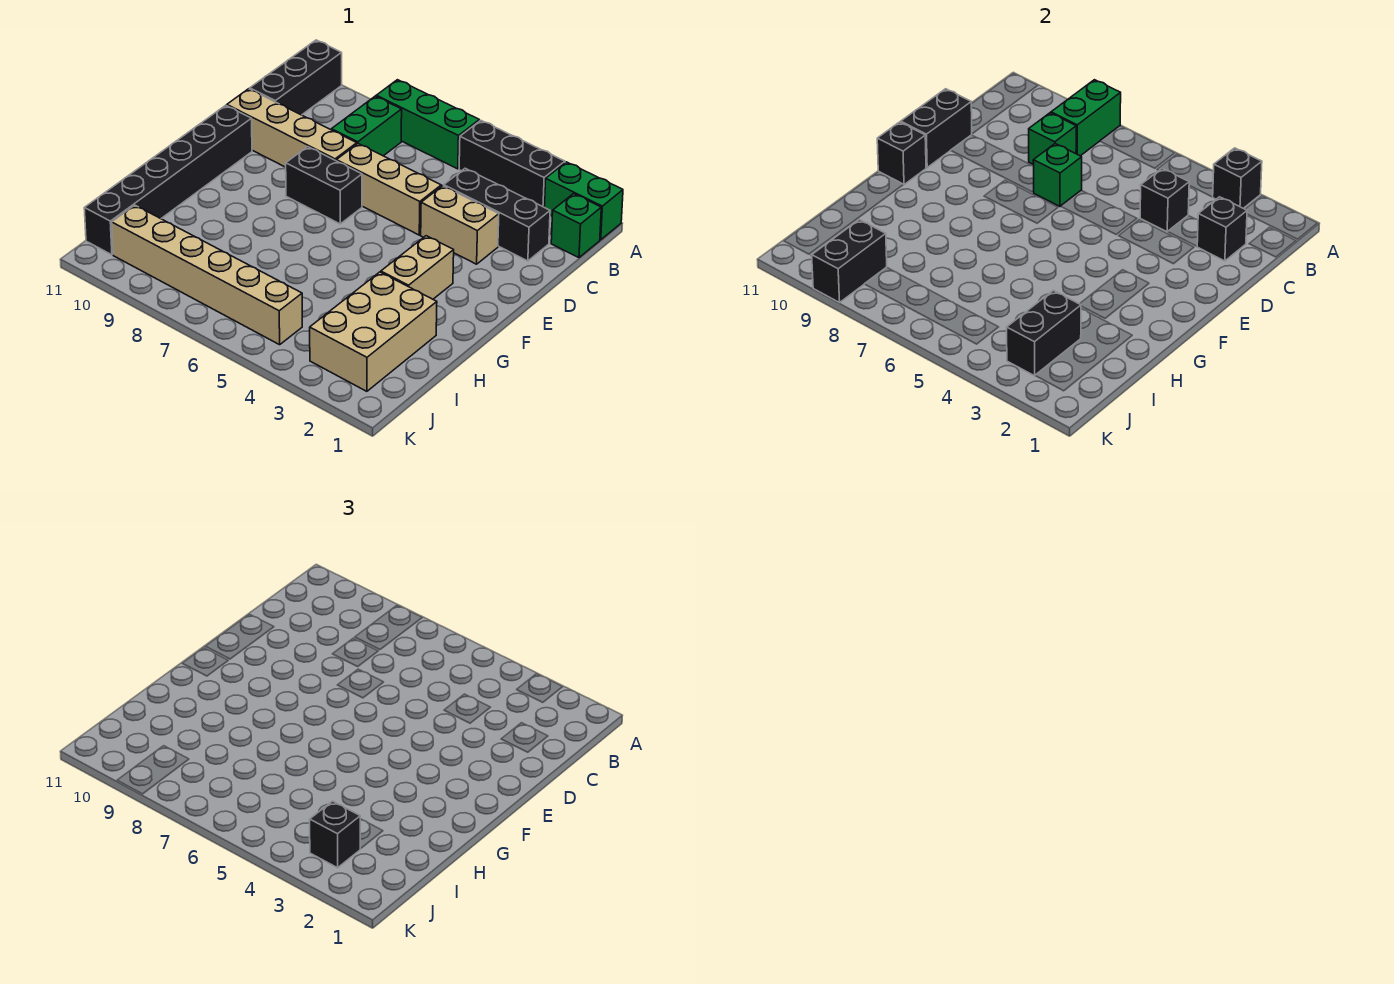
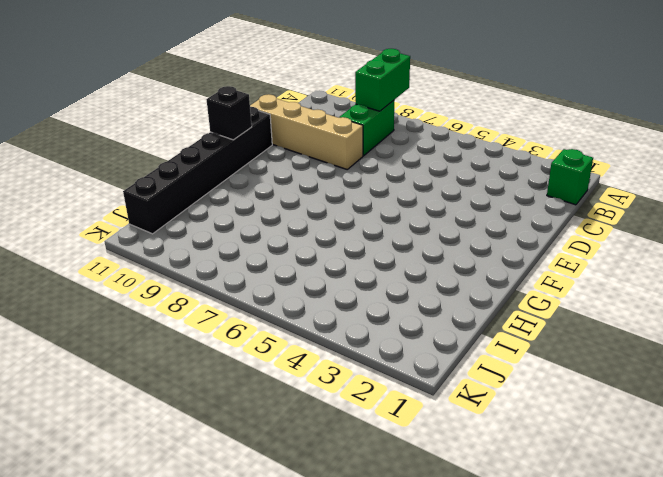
none -> green brick A1:A2 level 1
none -> black brick A3:A5 level 1
none -> green brick A6:A8 level 1

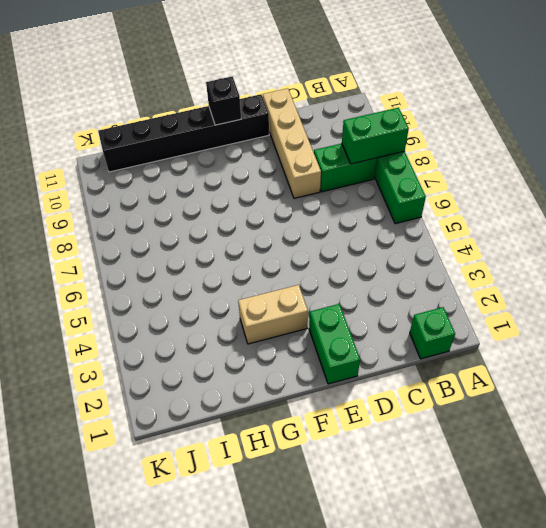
green brick E1:E2 level 1 -> green brick A1:A2 level 1
none -> black brick A3:A5 level 1
none -> black brick A11:C11 level 1
none -> black brick C2:C4 level 1

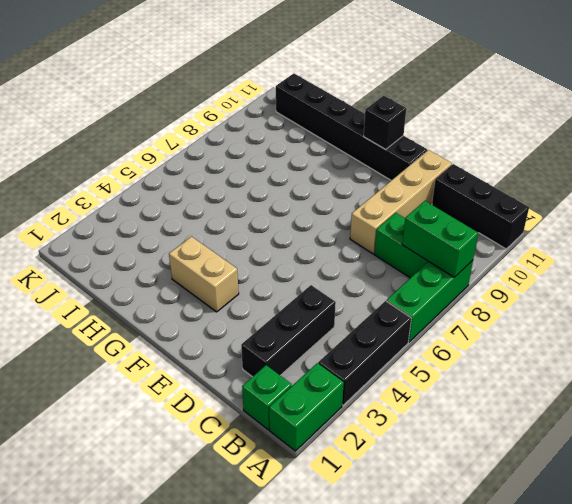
none -> tan brick D3:D4 level 1
none -> tan brick D5:D7 level 1
none -> black brick E7:E8 level 1

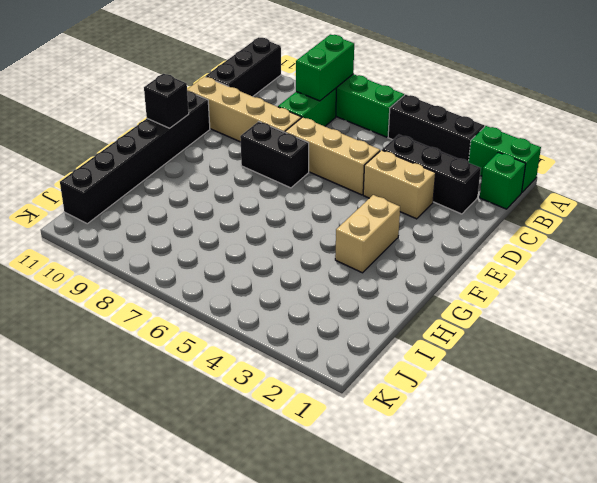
none -> tan brick H2:J3 level 1
none -> tan brick J5:J10 level 1
none -> black brick A3 level 2

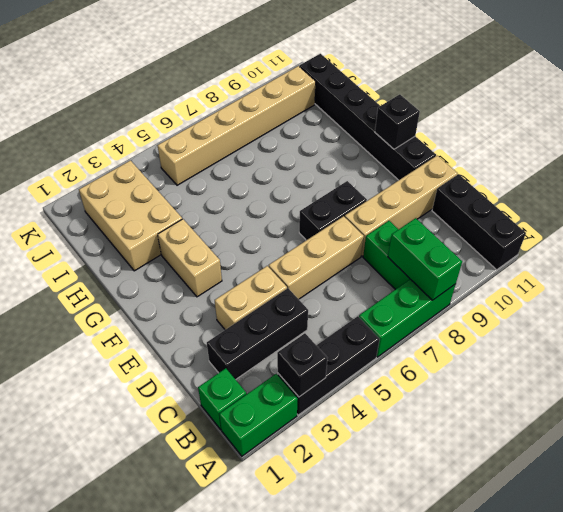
none -> black brick C2 level 2
none -> black brick C4 level 2
none -> green brick C8 level 2

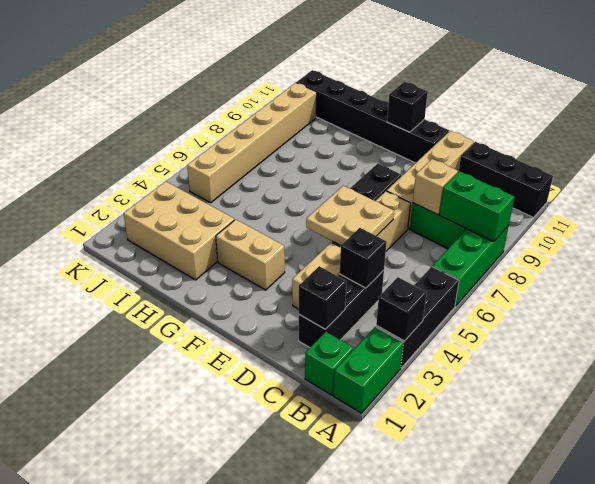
tan brick C8 level 2 -> green brick C8 level 2
tan plate D5:E6 level 2 -> none
none -> green brick D7 level 2
none -> black brick D11:E11 level 2
none -> black brick I3:J3 level 2

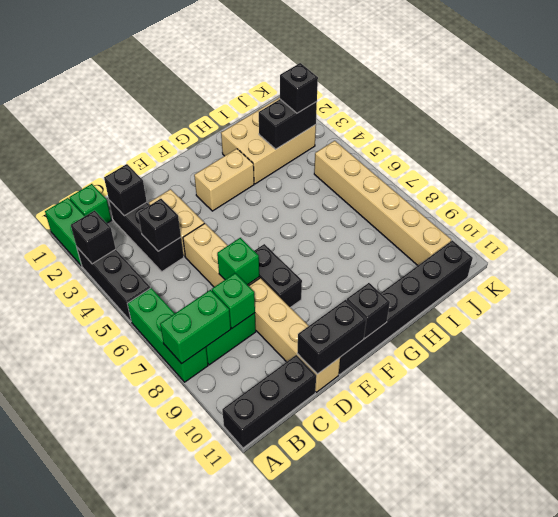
none -> black brick J9:K9 level 2

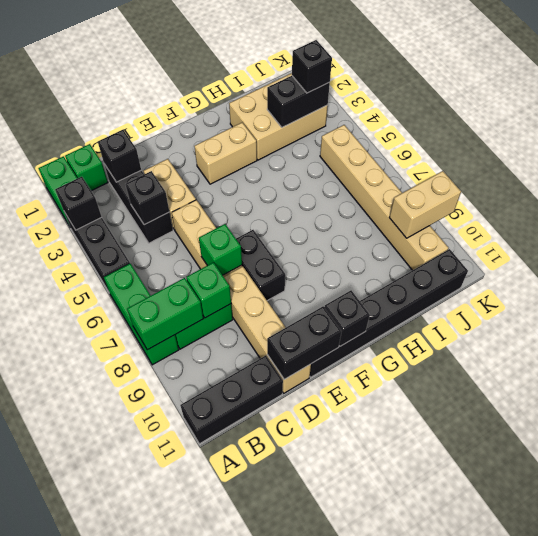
tan brick J9:K9 level 2 -> black brick J9:K9 level 2

